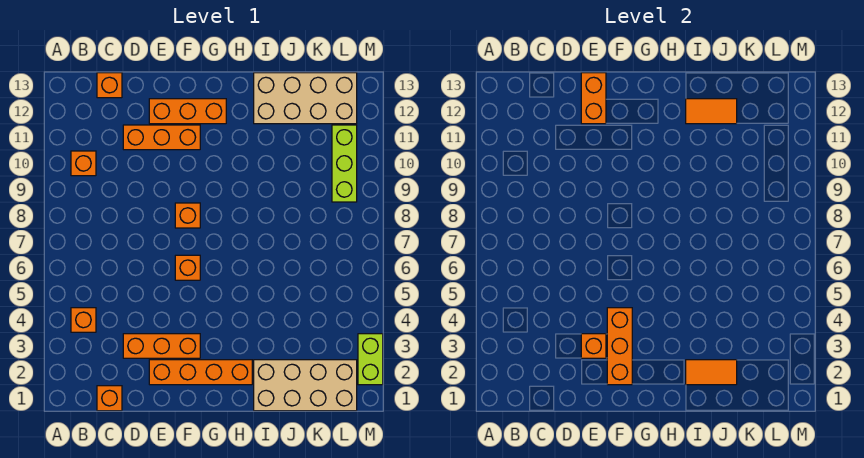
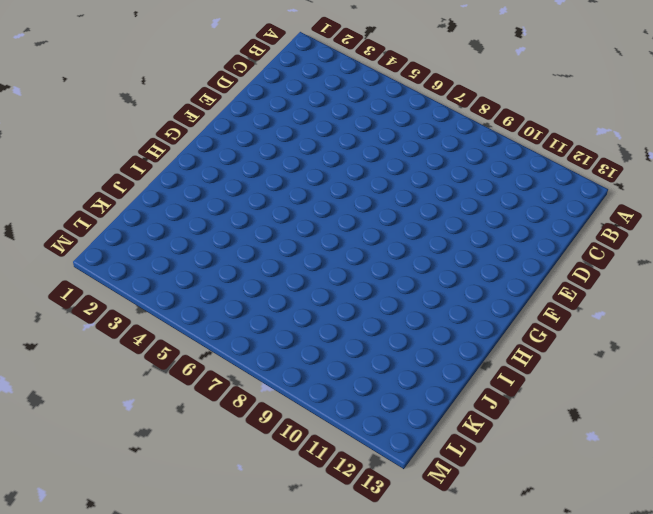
none -> orange brick B4 level 1
none -> orange brick B10 level 1
none -> orange brick C1 level 1

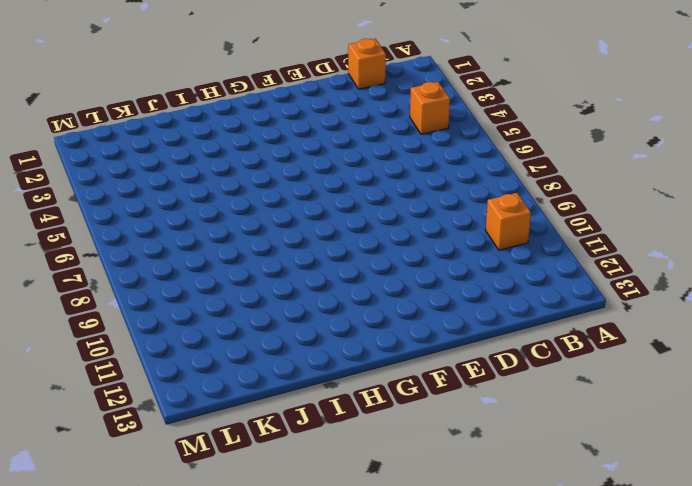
none -> orange brick C13 level 1
none -> orange brick D3:F3 level 1
none -> orange brick D11:F11 level 1

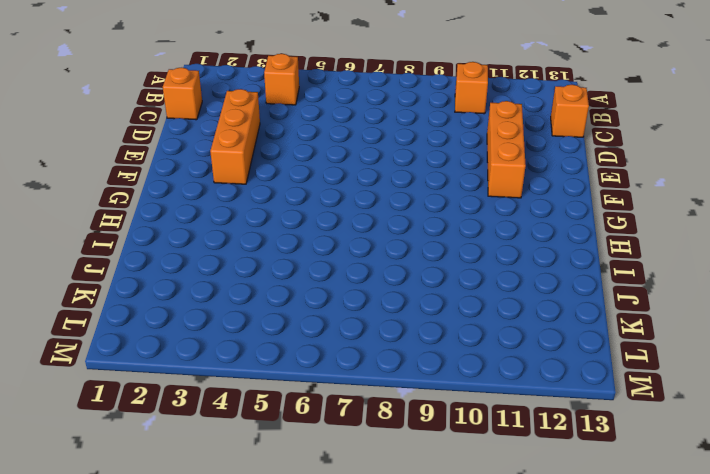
none -> orange brick E2:H2 level 1
none -> orange brick E12:G12 level 1
none -> orange brick F6 level 1

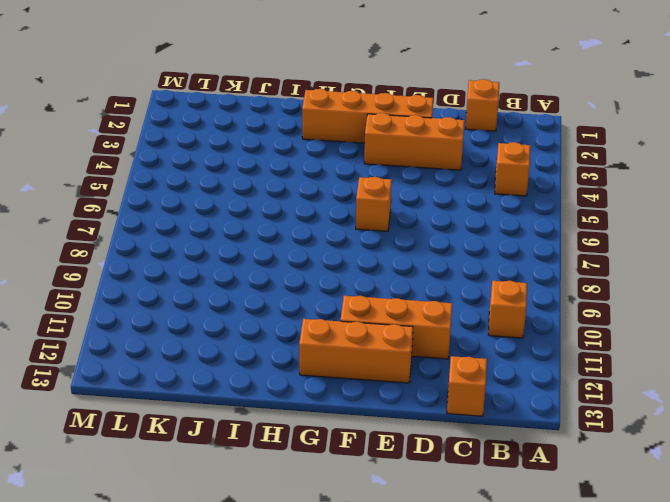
none -> orange brick F8 level 1
none -> tan brick I1:L2 level 1
none -> tan brick I12:L13 level 1

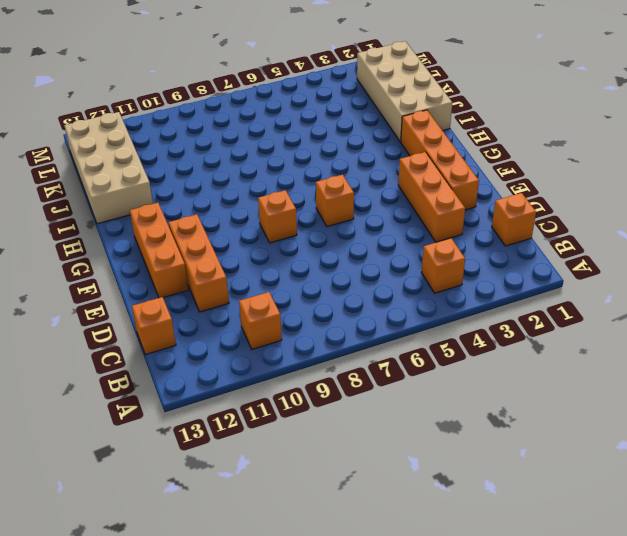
none -> lime brick L9:L11 level 1
none -> lime brick M2:M3 level 1
none -> orange brick E3 level 2

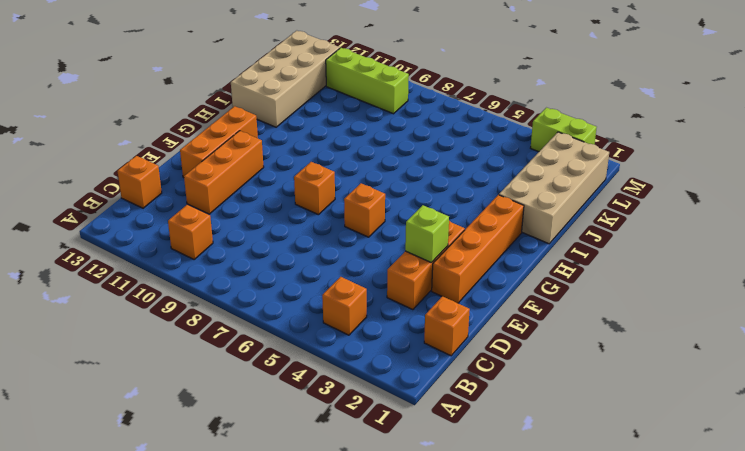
lime brick E3 level 2 -> orange brick E3 level 2
none -> orange brick E12:E13 level 2
none -> orange brick F2:F4 level 2
none -> orange tile I2:J2 level 2

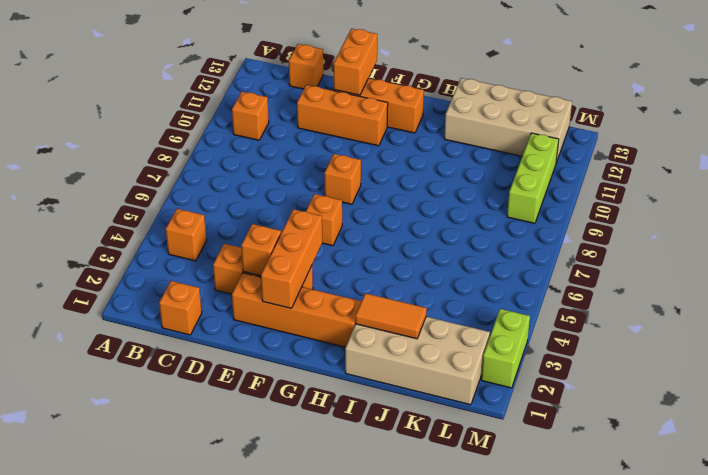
none -> orange tile I12:J12 level 2

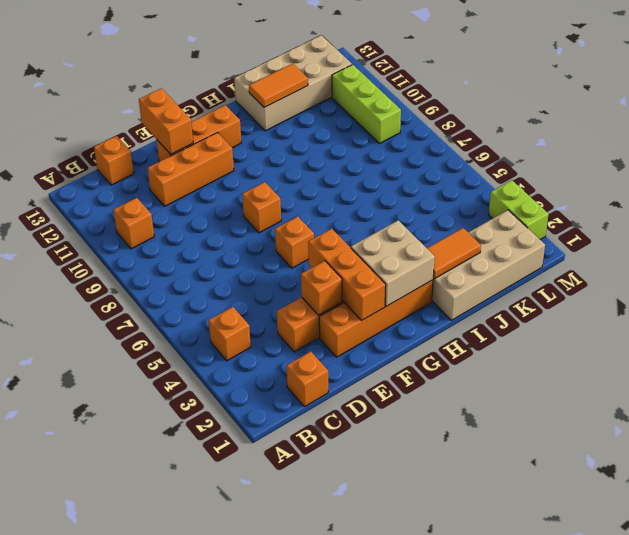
tan brick G2:H3 level 2 -> none

